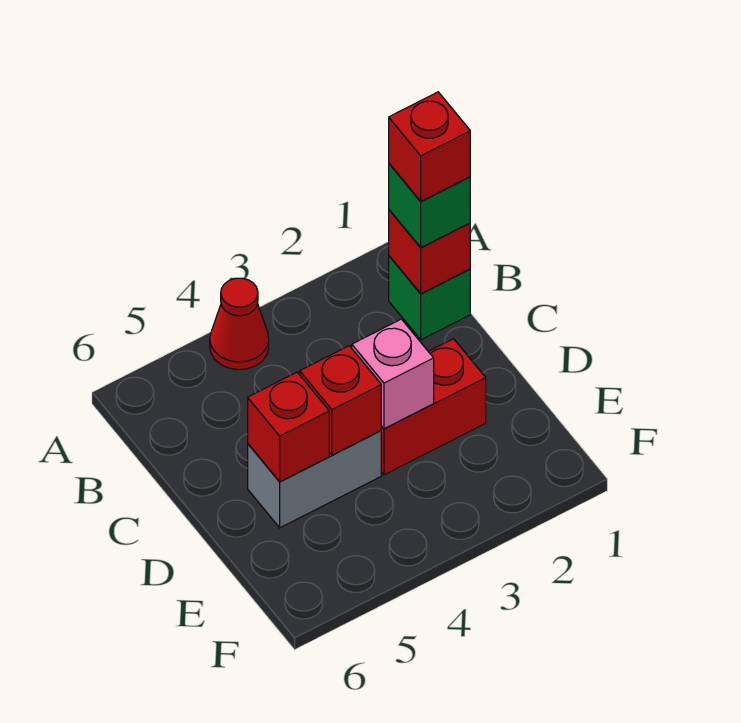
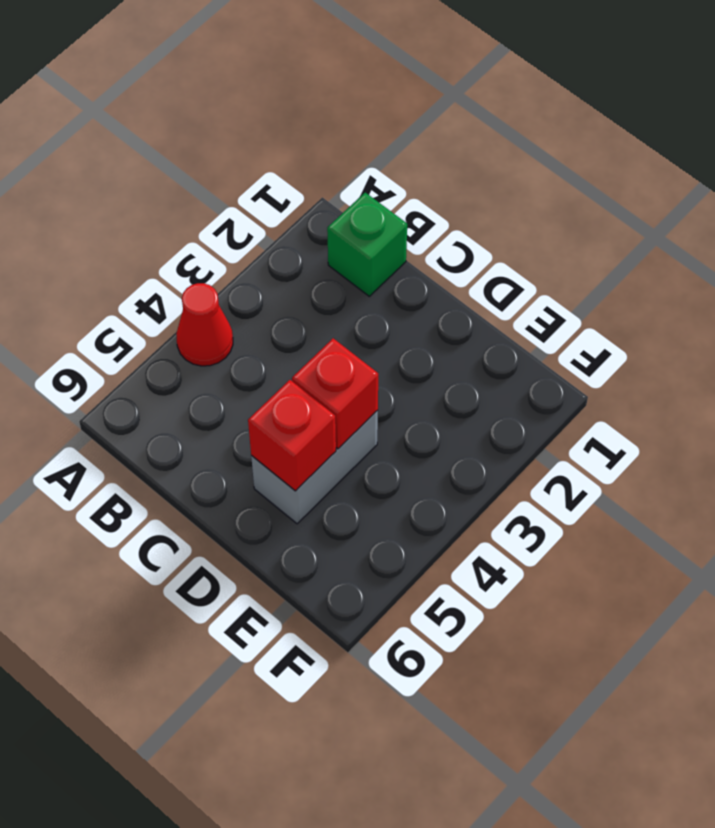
none -> red brick D2:D3 level 1
none -> red brick B1 level 2

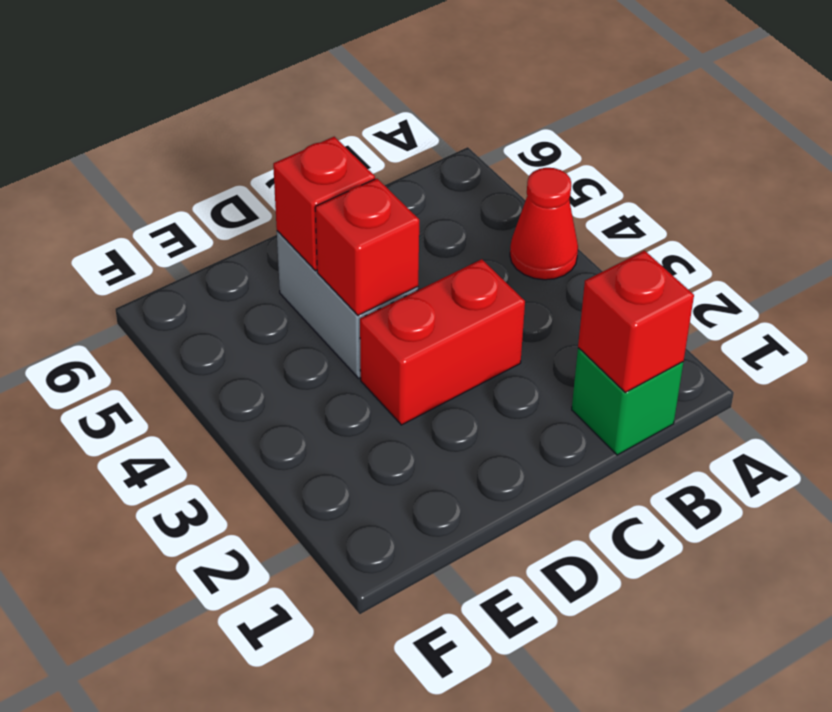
red brick C3:D3 level 1 -> red brick D2:D3 level 1
none -> pink brick D3 level 2
none -> green brick B1 level 3

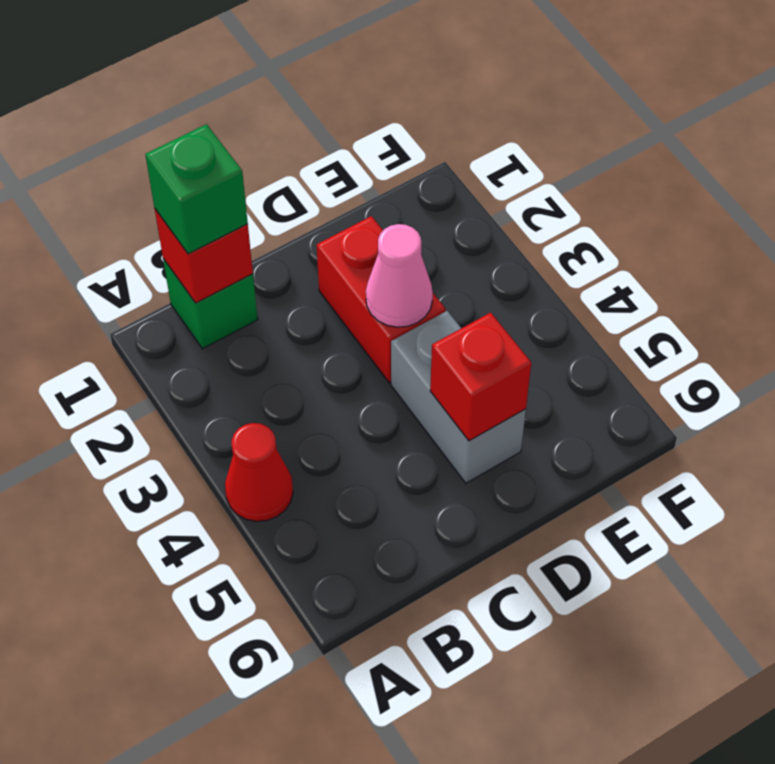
pink cone D3 level 2 -> pink brick D3 level 2
none -> red brick D4 level 2
none -> red brick B1 level 4

